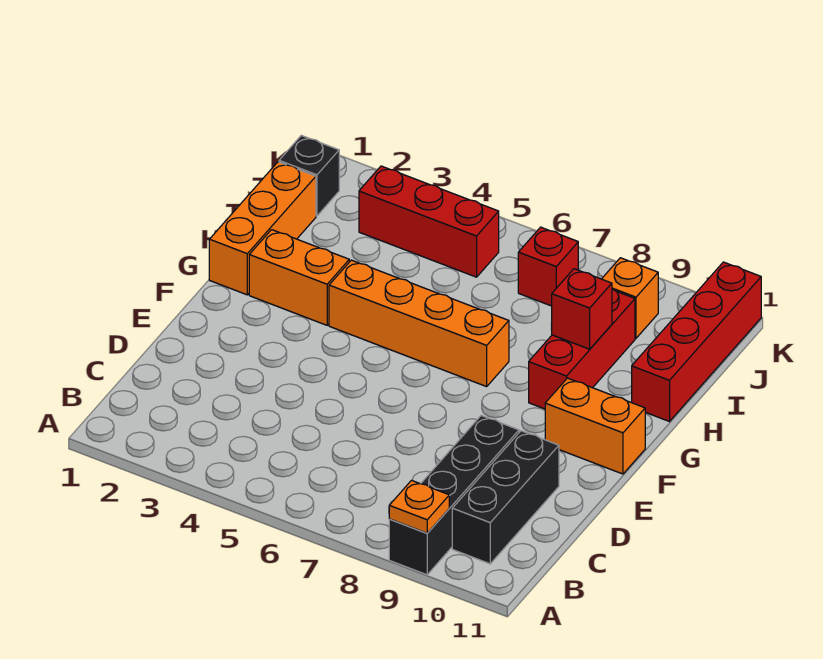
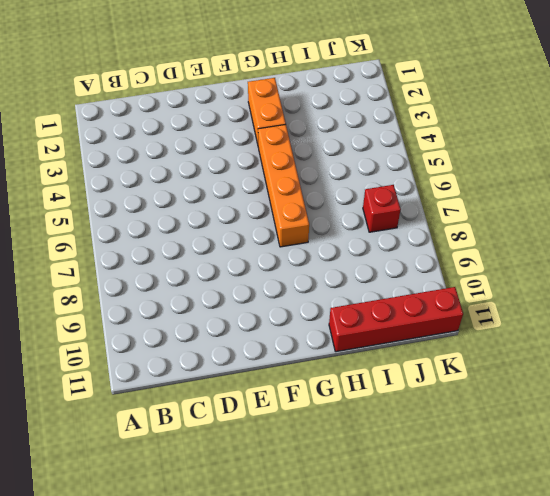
none -> black brick A9:D9 level 1
none -> black brick B10:D10 level 1
none -> orange brick F10:F11 level 1

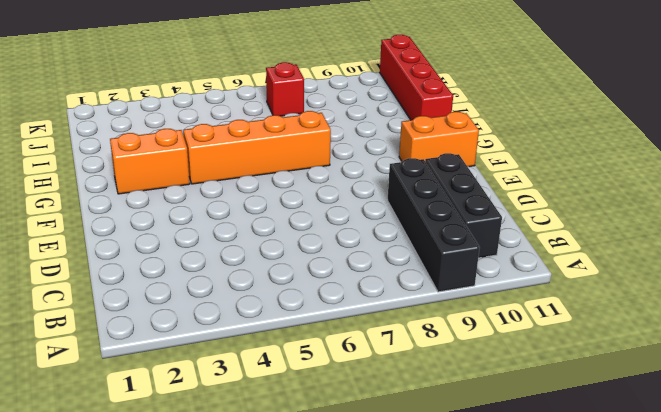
none -> orange brick G1:I1 level 1
none -> red brick G9:I9 level 1
none -> black brick J1 level 1

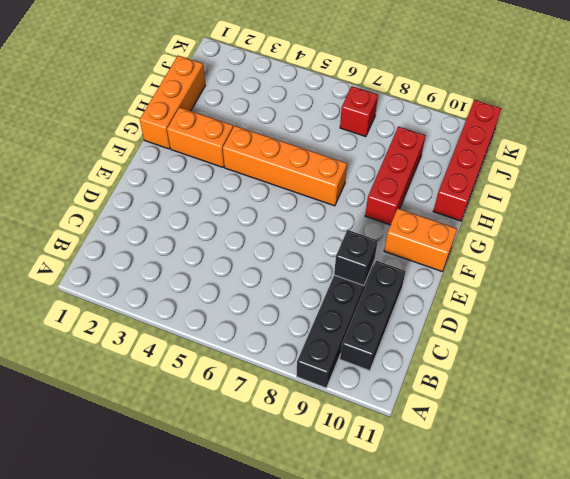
black brick D9 level 2 -> black brick J1 level 1
none -> red brick J3:J5 level 1
none -> orange brick J9 level 1
none -> orange plate A9 level 2

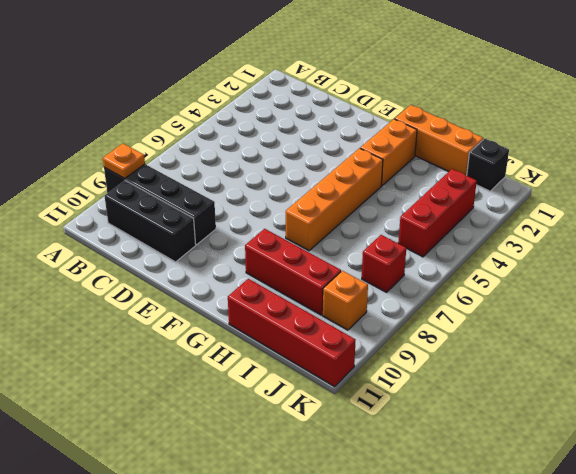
none -> orange brick F10:F11 level 1
none -> red brick H9 level 2

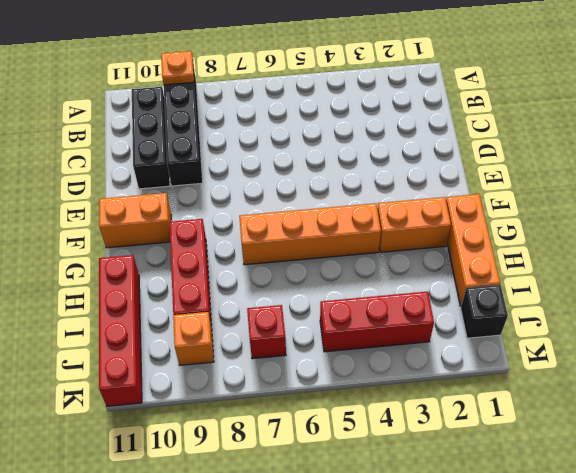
none -> red brick H9 level 2

